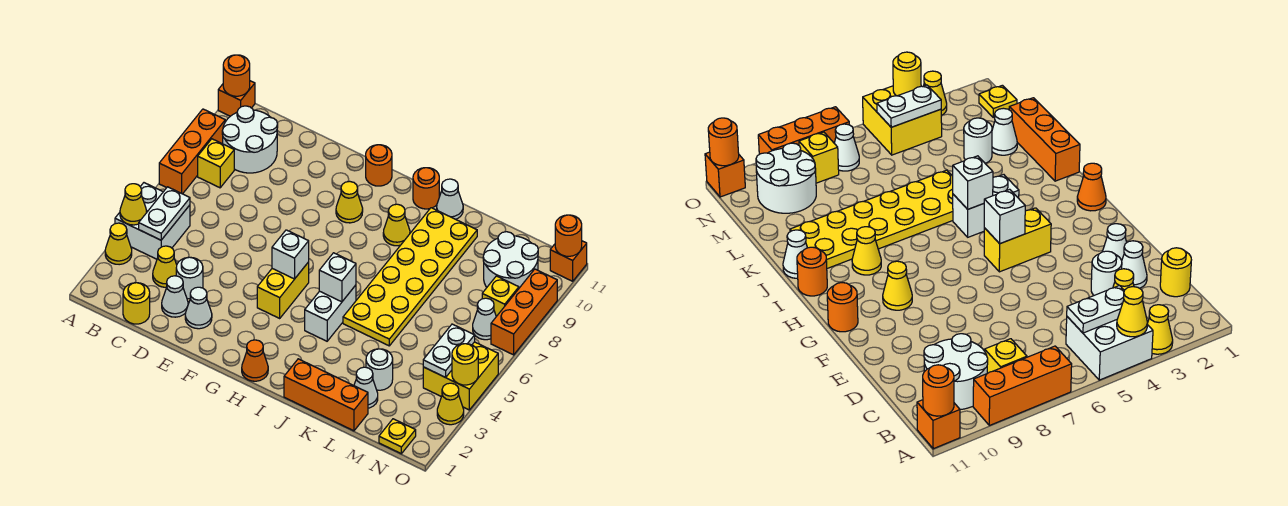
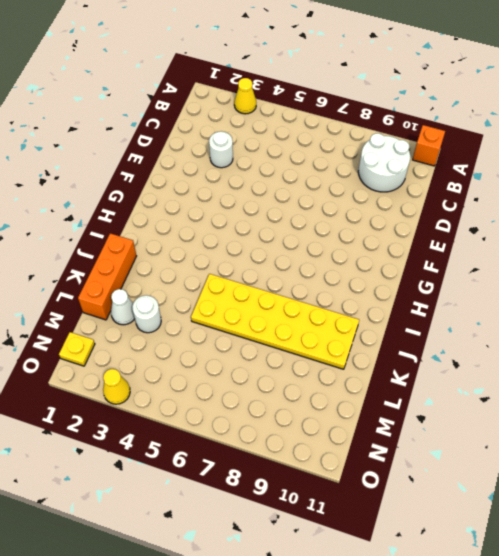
none -> white brick A4:B5 level 1
none -> orange brick A7:A9 level 1
none -> yellow brick B8 level 1
none -> yellow round brick C1 level 1

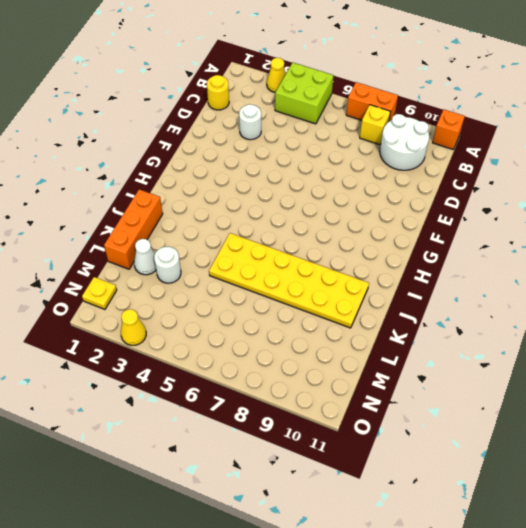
lime brick A4:B5 level 1 -> white brick A4:B5 level 1
orange brick A7:A8 level 1 -> orange brick A7:A9 level 1
none -> yellow cone C3 level 1
none -> white cone D2 level 1
none -> white cone E2 level 1
none -> yellow brick G4:G5 level 1

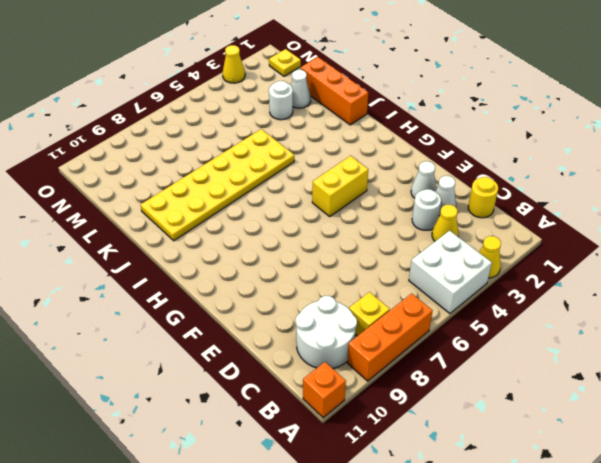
none -> yellow cone G9 level 1
none -> orange round brick G11 level 1
none -> orange cone H1 level 1
none -> white brick I4:I5 level 1

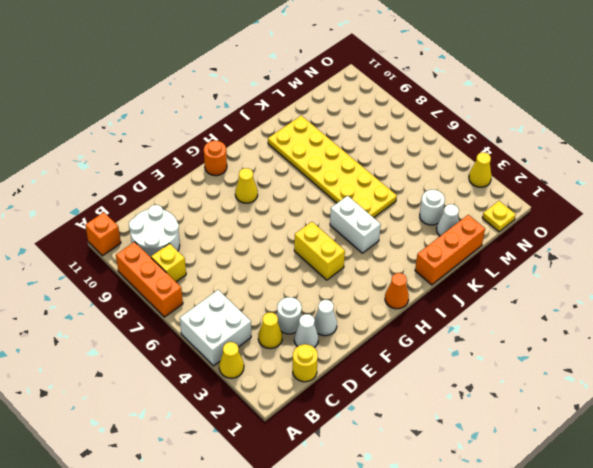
none -> yellow cone I9 level 1
none -> orange round brick I11 level 1
none -> white cone J11 level 1
none -> white round brick M9:N10 level 1

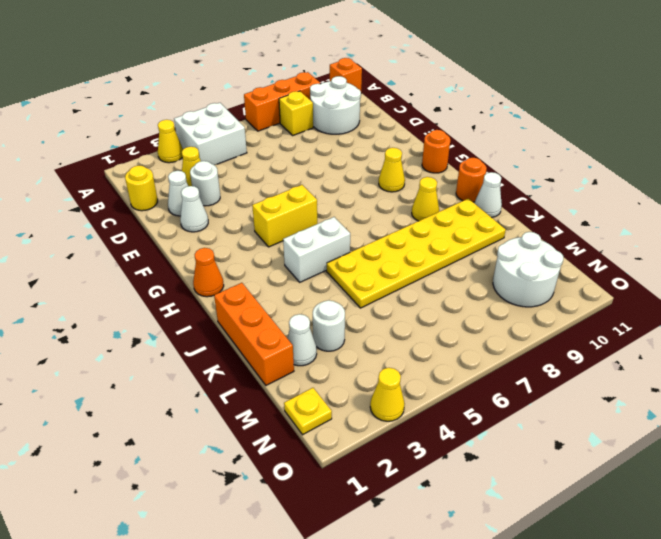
none -> yellow brick N4:O5 level 1
none -> white cone N7 level 1
none -> yellow brick N8 level 1
none -> orange brick O7:O9 level 1

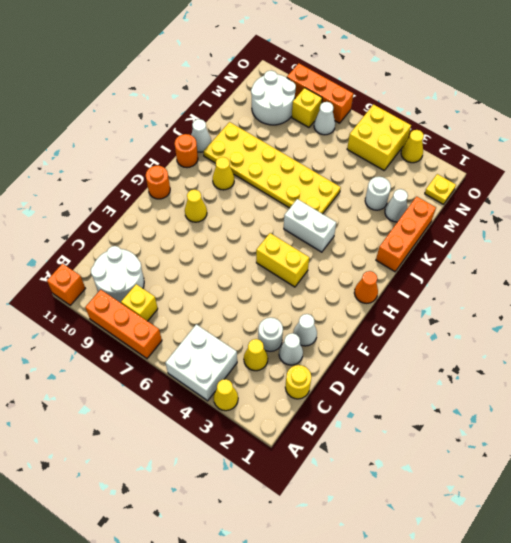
none -> orange brick O11 level 1
none -> yellow cone A4 level 2
none -> orange round brick A11 level 2
none -> white plate B4:B5 level 2

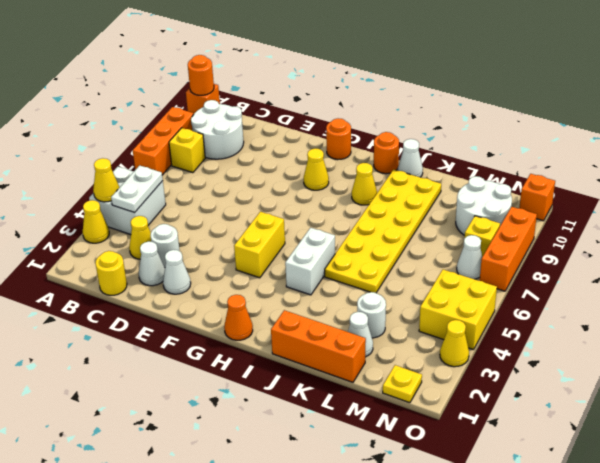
none -> white brick G5 level 2
none -> white brick I5 level 2
none -> white plate N4:N5 level 2
none -> yellow round brick O4 level 2

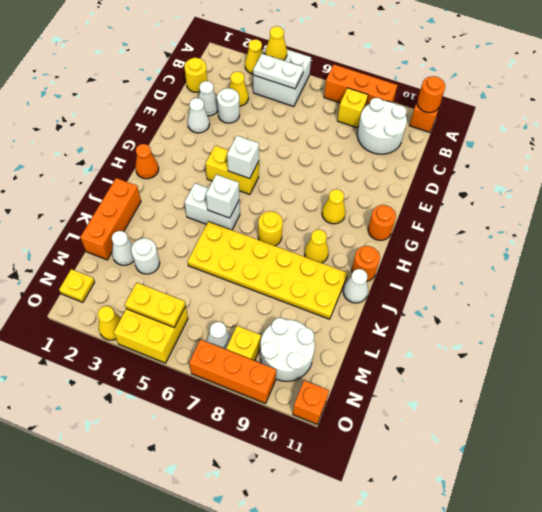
yellow round brick I7 level 1 -> yellow round brick O4 level 2
yellow plate N4:N5 level 2 -> white plate N4:N5 level 2
none -> orange round brick O11 level 2

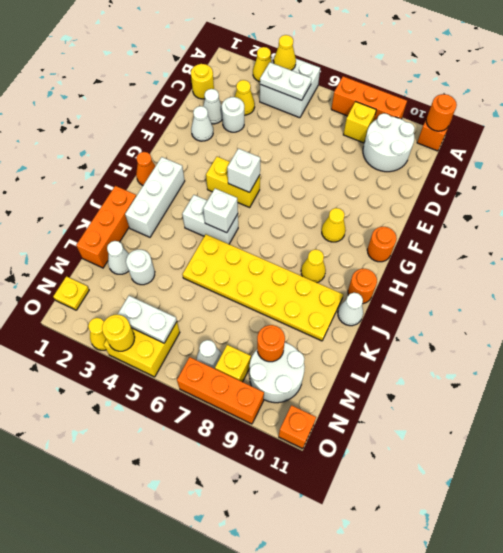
white brick H2:J2 level 1 -> none
orange round brick M9 level 2 -> orange round brick O11 level 2

